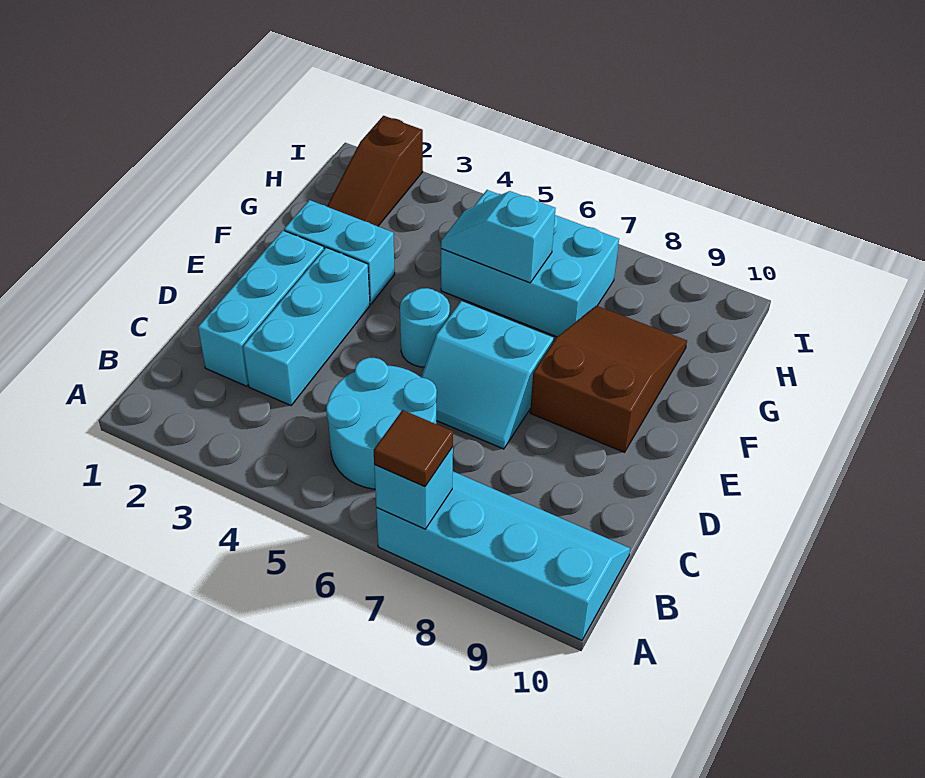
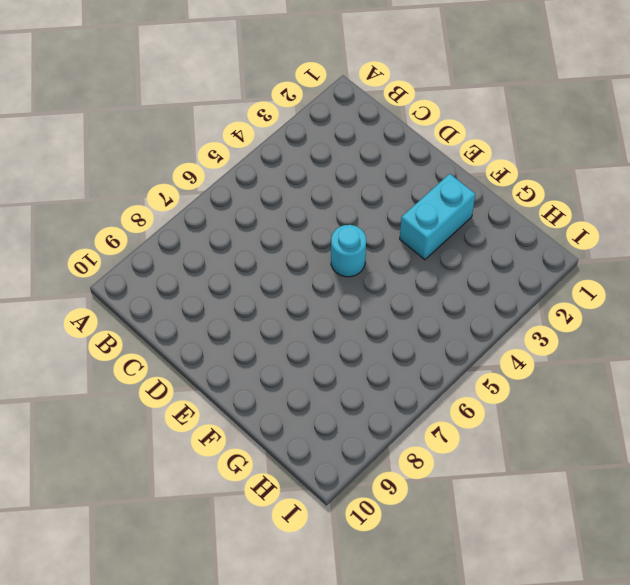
none -> cyan slope A7:B10 level 1 top A
none -> cyan round brick B5:C6 level 1
none -> cyan brick C2:E2 level 1

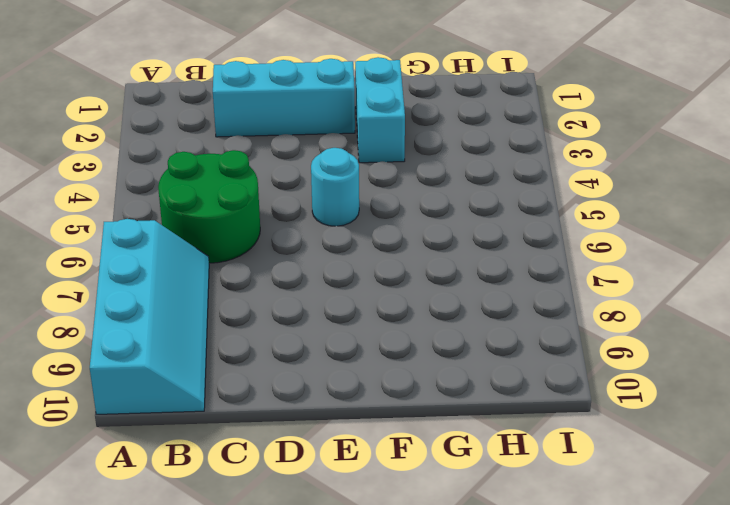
green round brick B5:C6 level 1 -> cyan round brick B5:C6 level 1
none -> cyan brick C3:E3 level 1
none -> cyan slope D6:E7 level 1 top E
none -> brown slope E8:G9 level 1 top E

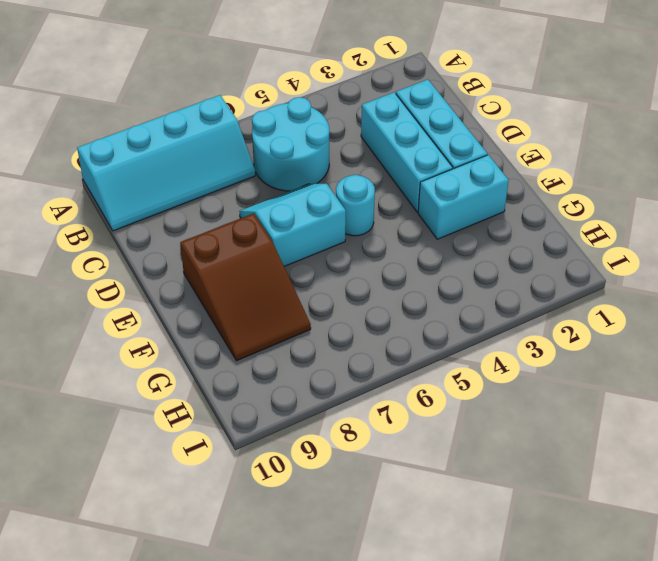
none -> brown slope G2:I2 level 1 top I
none -> cyan brick G5:H7 level 1
none -> cyan brick A7 level 2

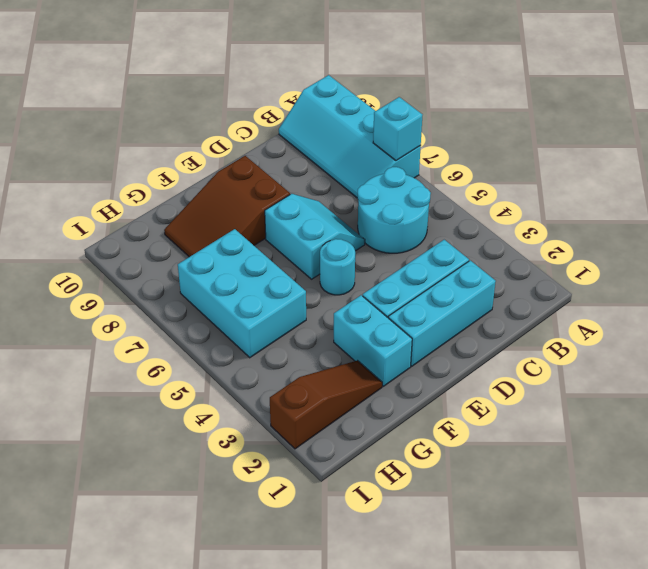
none -> cyan slope G5:G6 level 2 top 6
none -> brown tile A7 level 3

